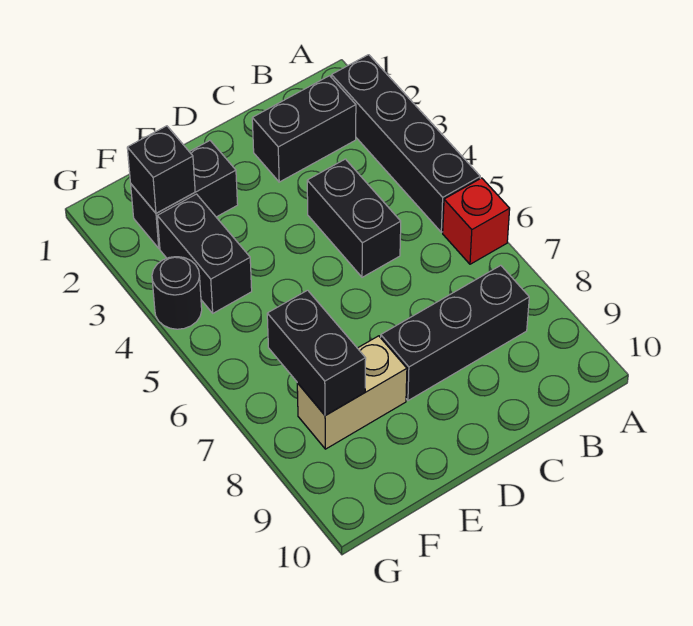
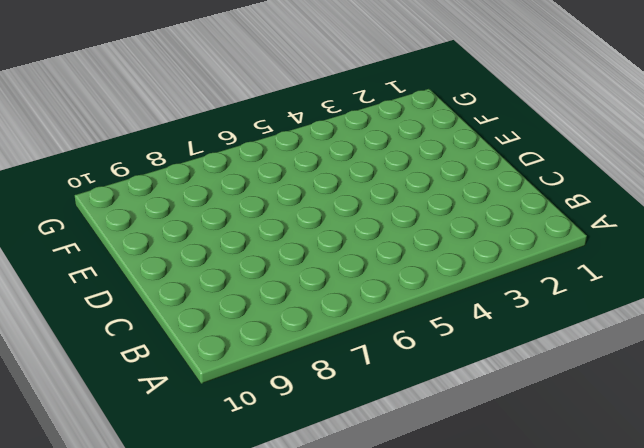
none -> black brick A2:A5 level 1
none -> red brick A6 level 1

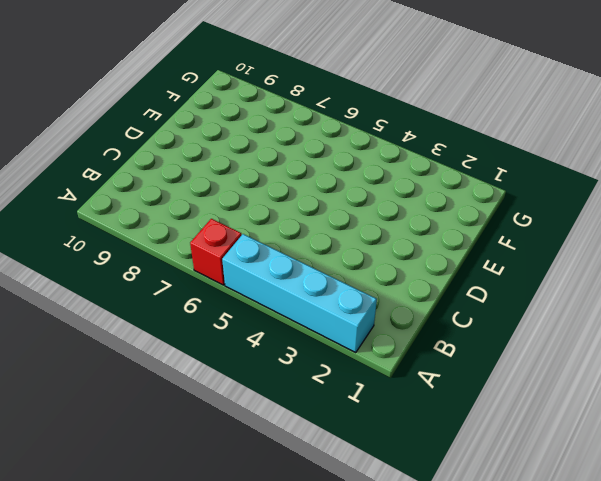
cyan brick A2:A5 level 1 -> black brick A2:A5 level 1
none -> black brick B2:C2 level 1
none -> black brick B8:D8 level 1

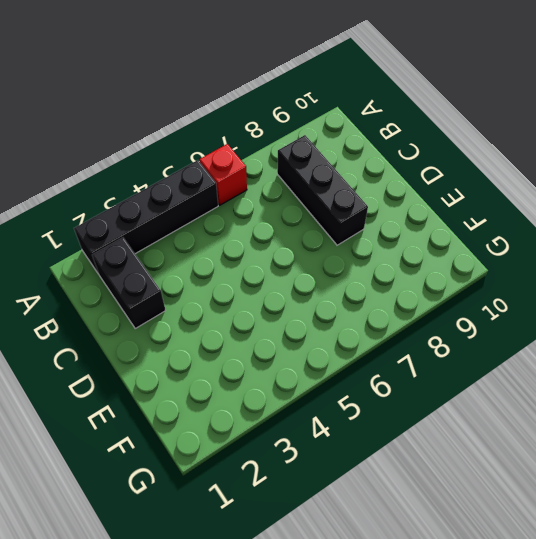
none -> black brick C4:C5 level 1
none -> black brick E2:F2 level 1

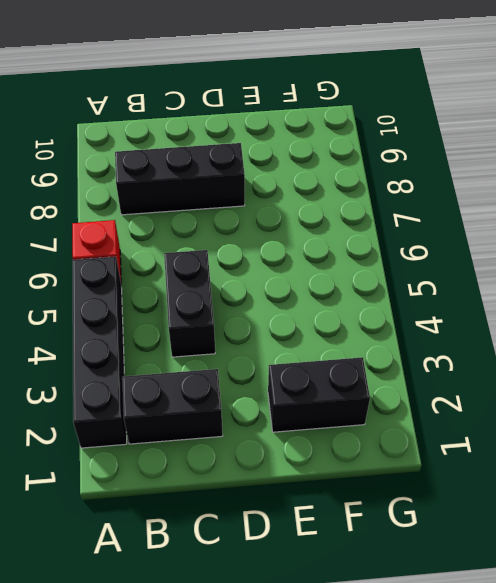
none -> tan brick E8:F8 level 1
none -> black brick F3:F4 level 1

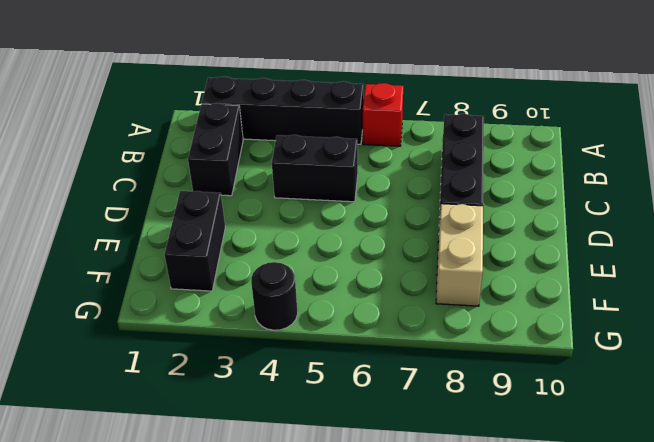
none -> black brick F3:F4 level 1
none -> black brick F2 level 2

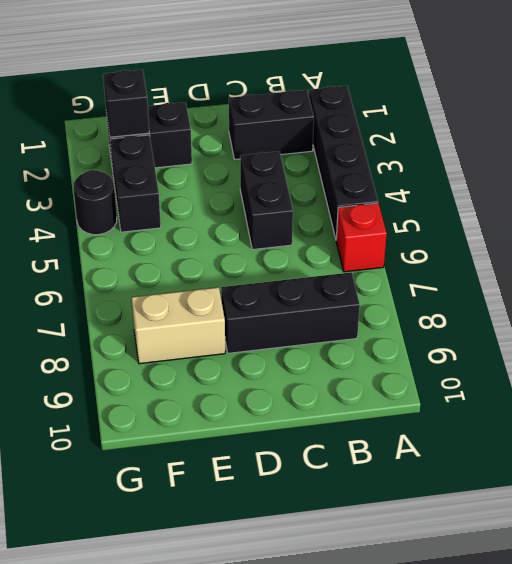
none -> black brick F7:F8 level 2

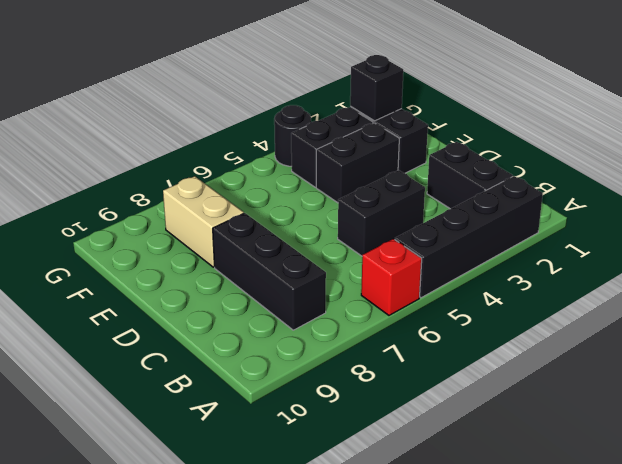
black brick E3:E4 level 1 -> black brick F7:F8 level 2

